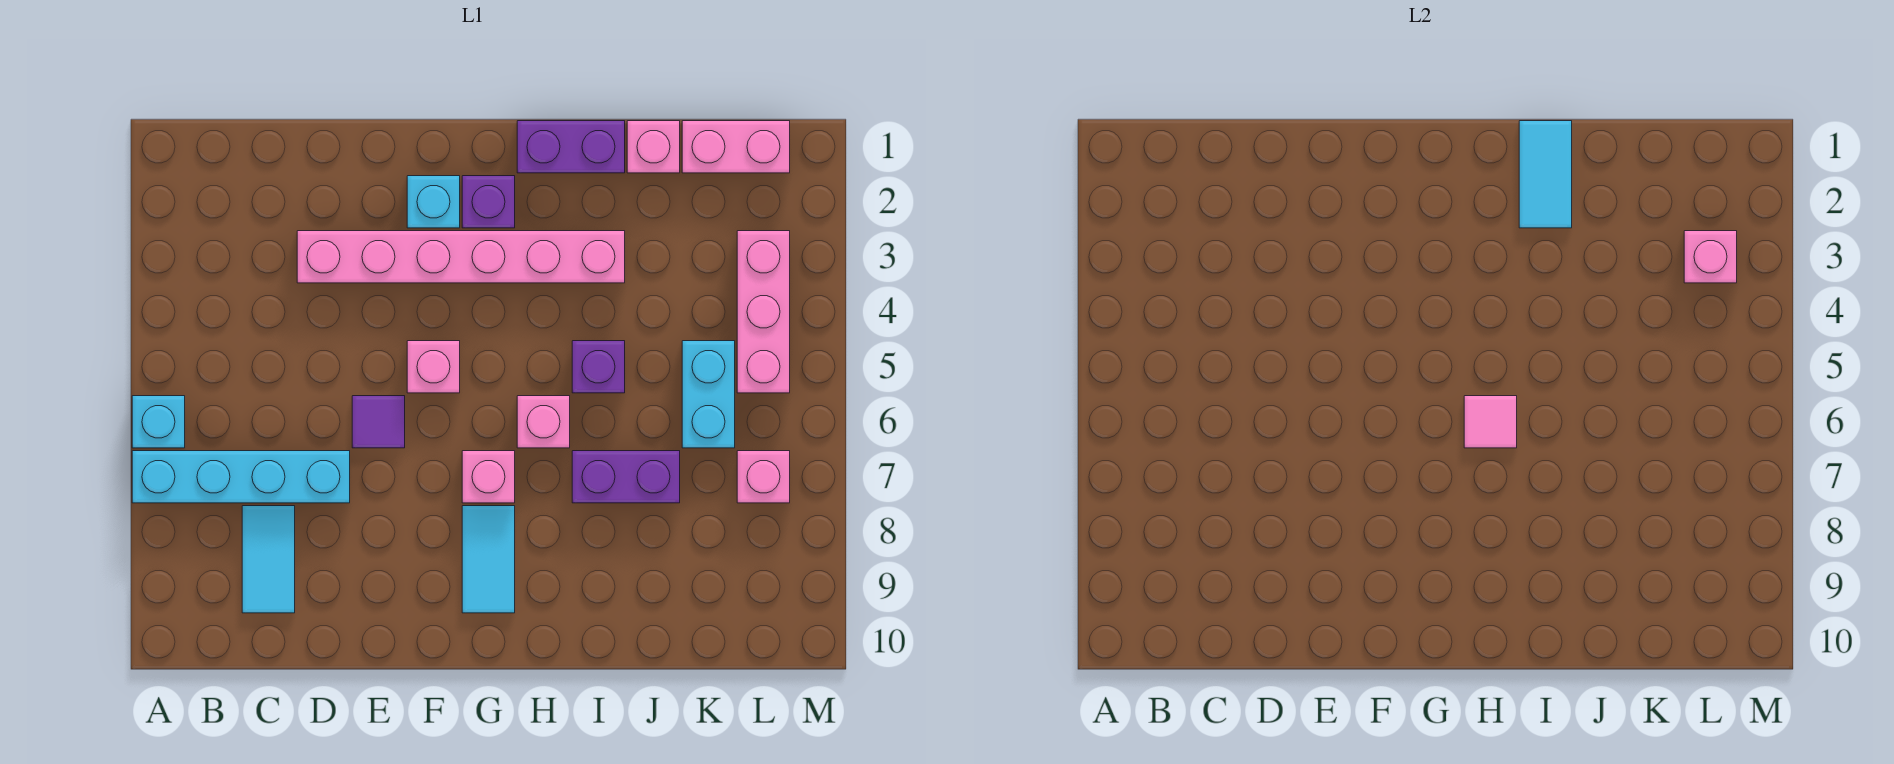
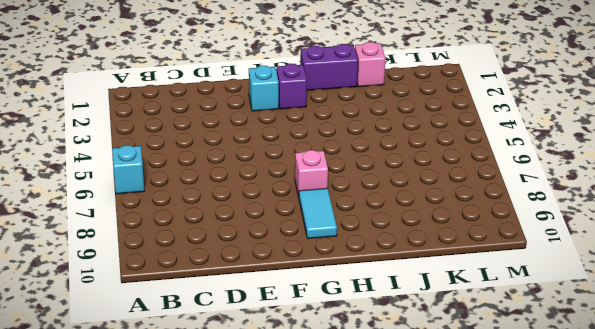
none -> cyan brick A7:D7 level 1
none -> cyan tile C8:C9 level 1
none -> pink brick D3:I3 level 1

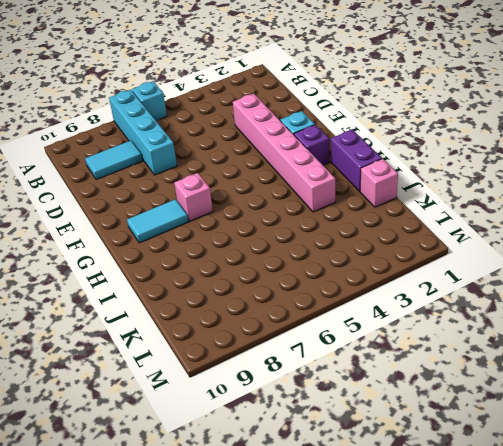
none -> purple tile E6 level 1
none -> pink brick F5 level 1
none -> pink brick H6 level 1

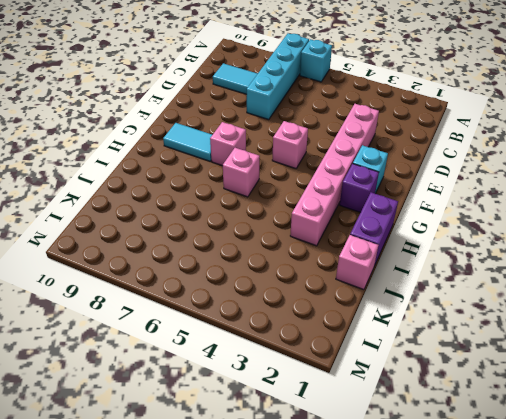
none -> purple tile E6 level 1
none -> purple brick I5 level 1
none -> purple brick I7:J7 level 1

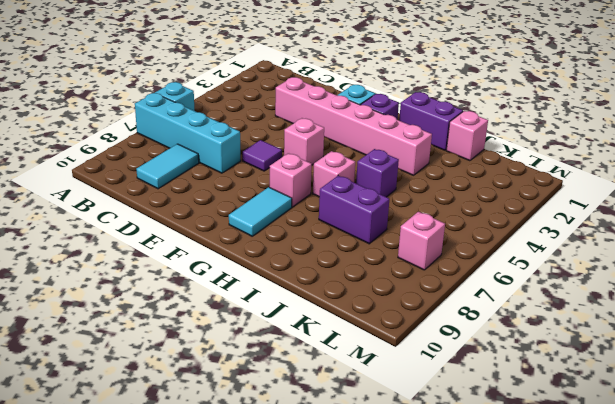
none -> pink brick K1:L1 level 1
none -> cyan brick K5:K6 level 1
none -> pink brick L3:L5 level 1

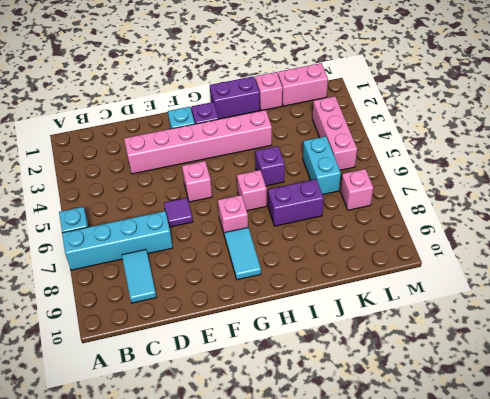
none -> pink tile H6 level 2
none -> cyan tile I1:I2 level 2
none -> pink brick L3 level 2

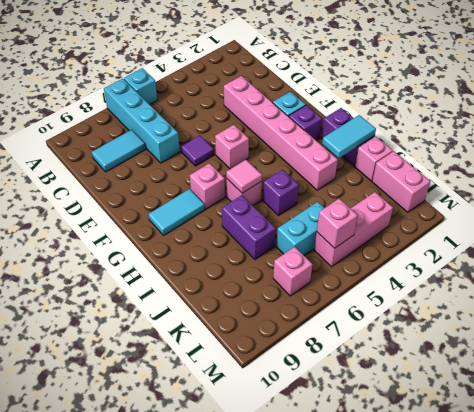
pink brick L5 level 2 -> pink brick L3 level 2

